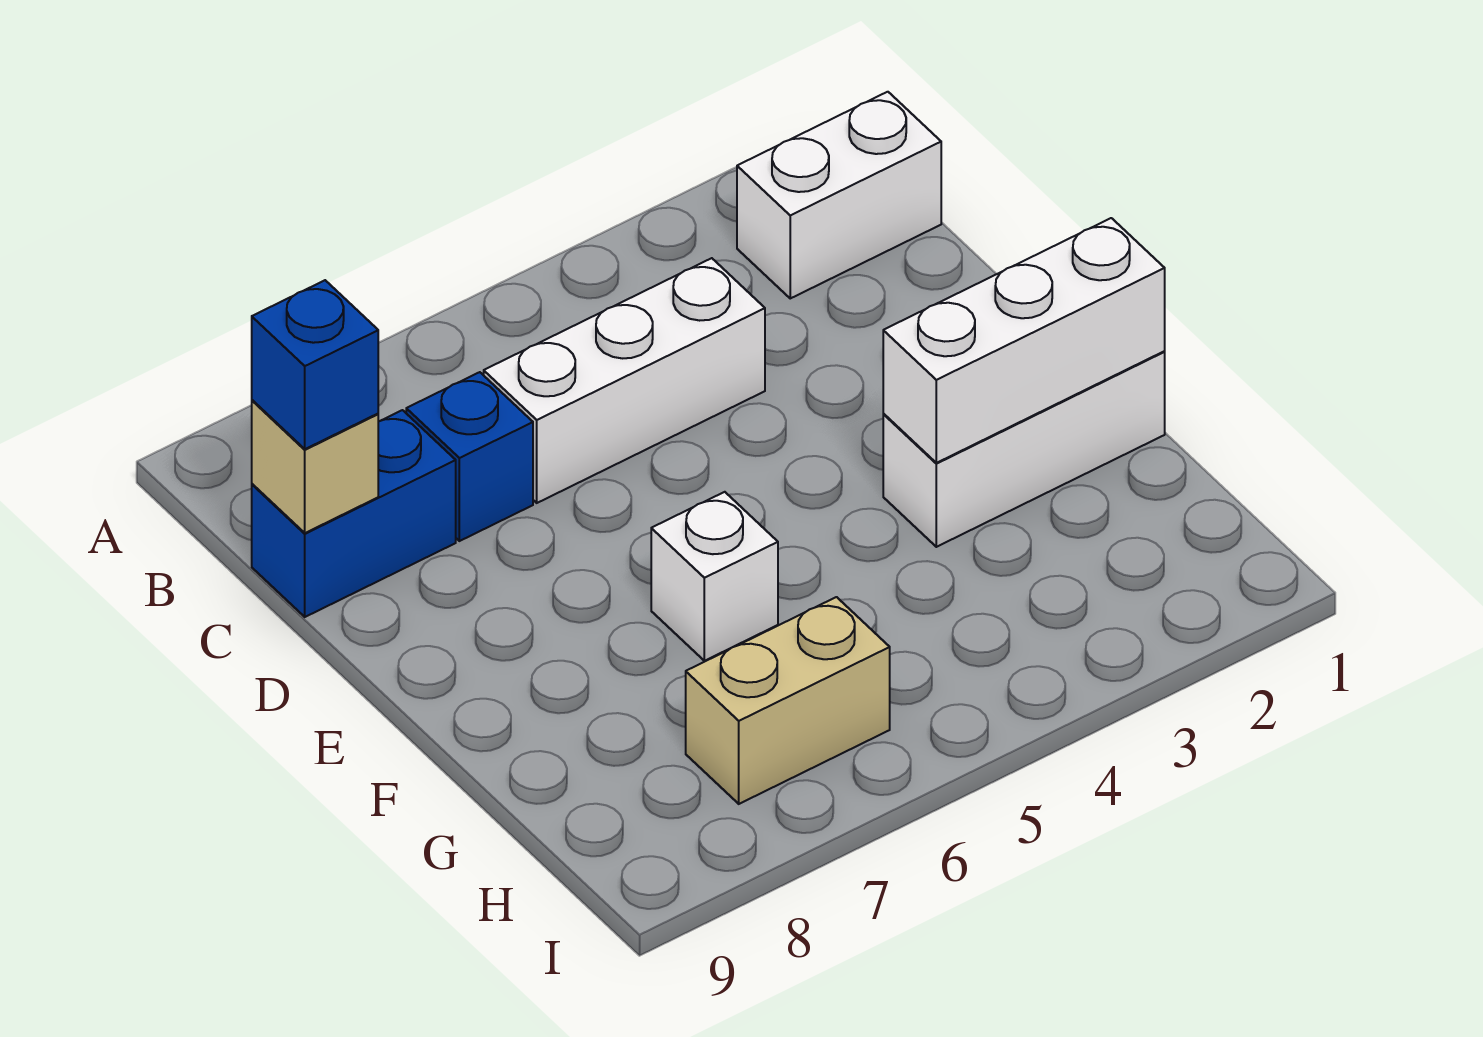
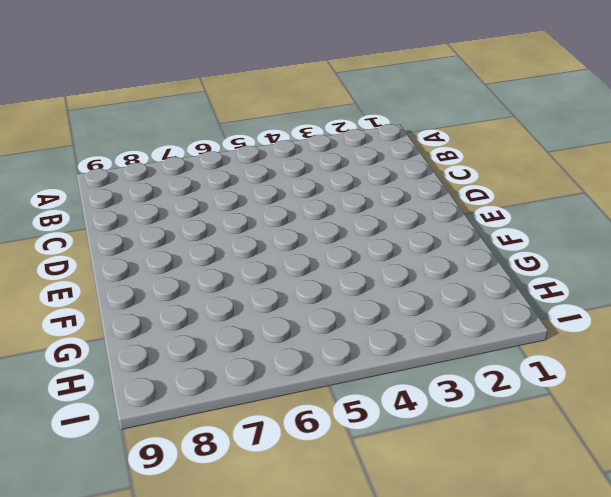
none -> white brick B1:B2 level 1
none -> white brick C4:C6 level 1

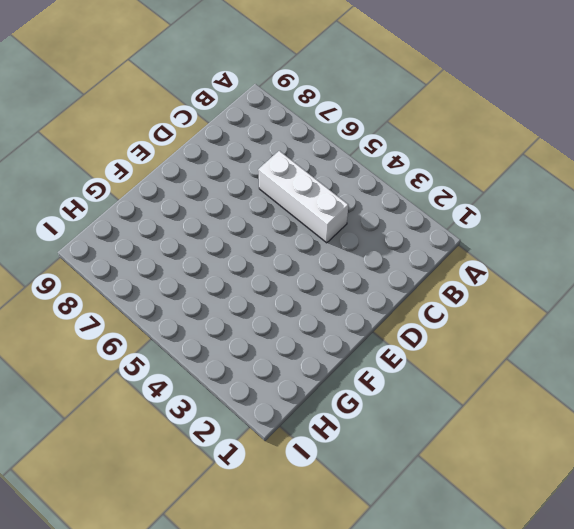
none -> white brick B1:B2 level 1
none -> blue brick C7 level 1

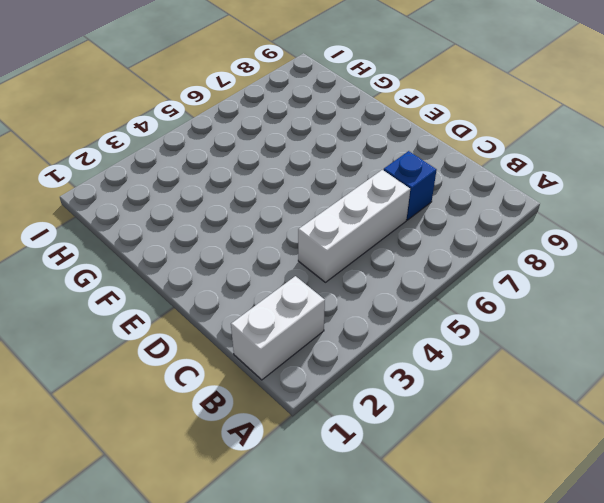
none -> blue brick C8:C9 level 1
none -> white brick F1:F3 level 1

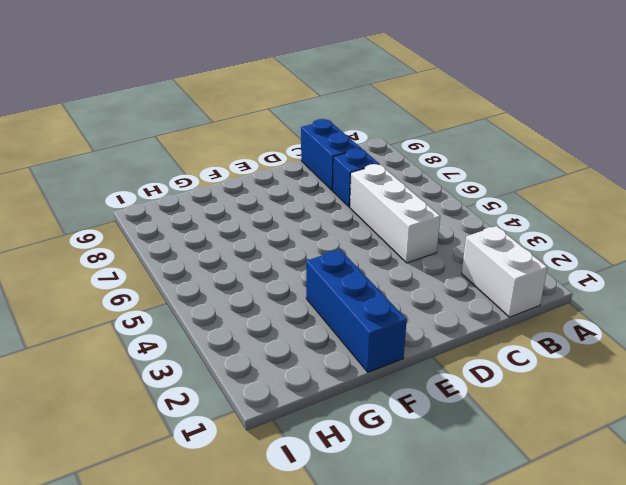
blue brick F1:F3 level 1 -> white brick F1:F3 level 1
none -> white brick F6 level 1
none -> tan brick H6:H7 level 1

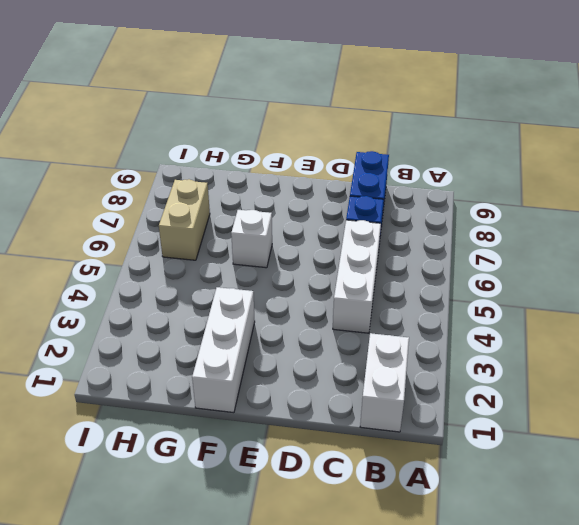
none -> tan brick C9 level 2
none -> white brick F1:F3 level 2

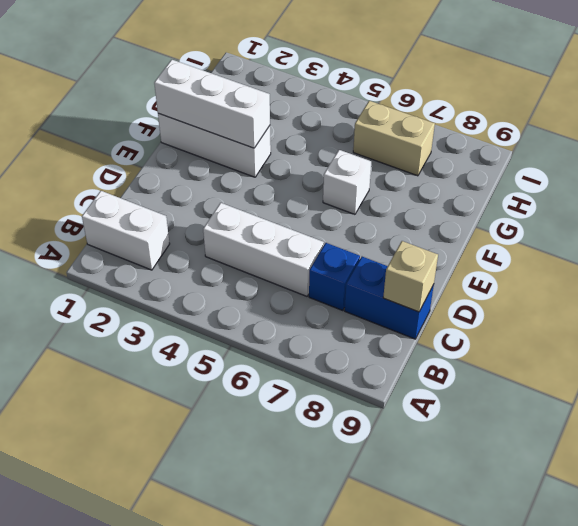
none -> blue brick C9 level 3

